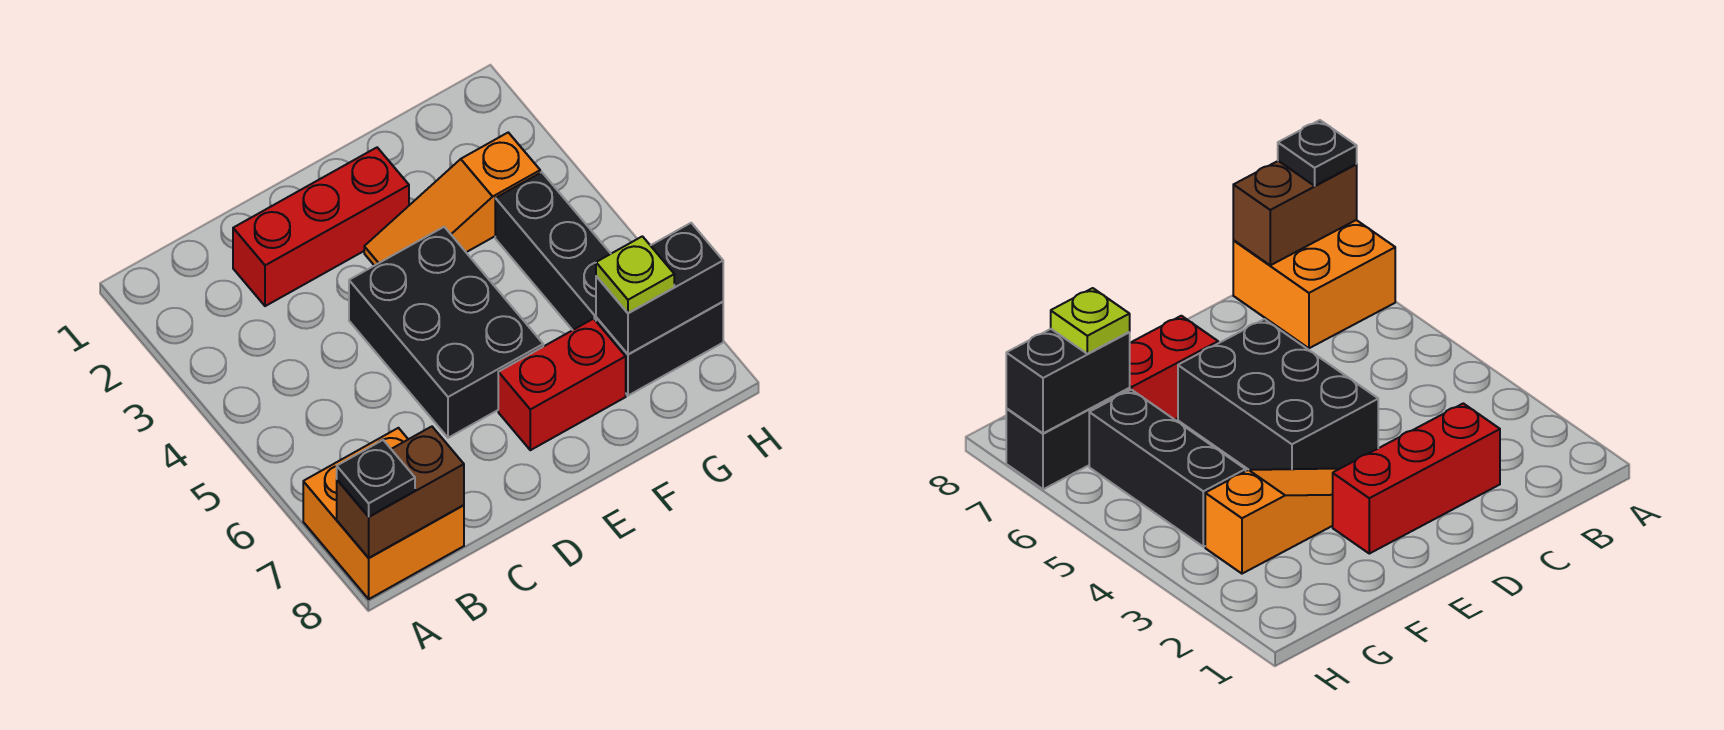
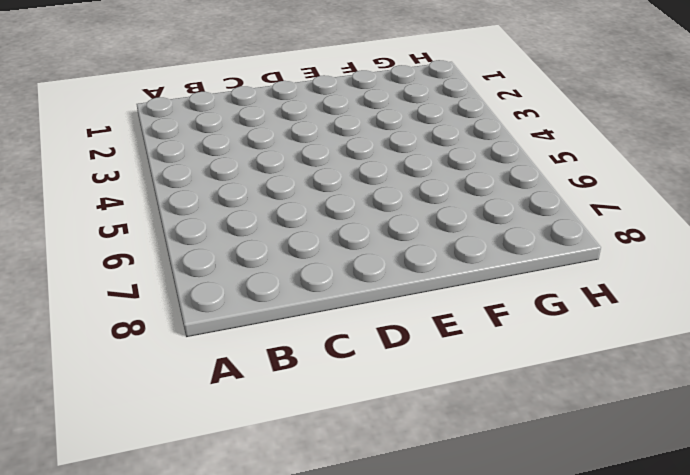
none -> orange brick A7:B8 level 1
none -> red brick C2:E2 level 1

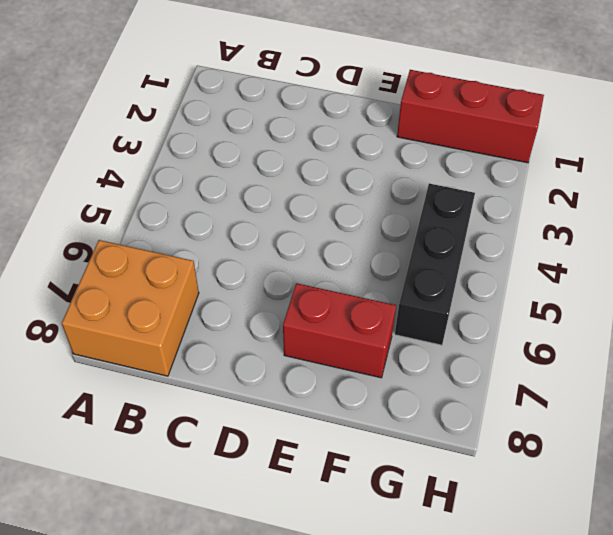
red brick F1:H1 level 1 -> red brick C2:E2 level 1
none -> black brick D4:E6 level 1
none -> orange slope E3:G3 level 1 top G

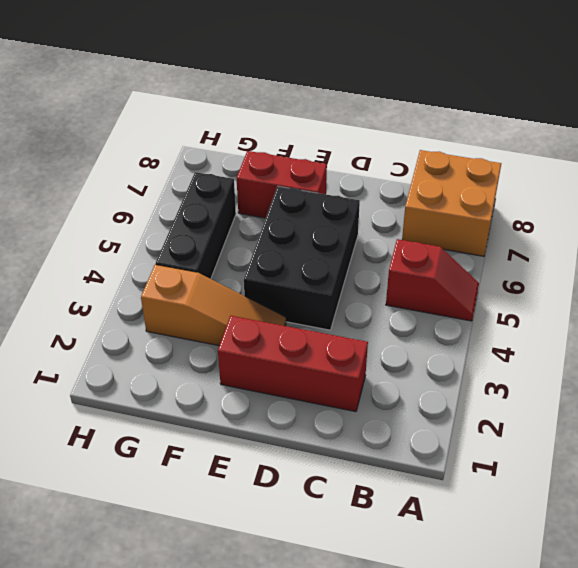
red slope A5:B5 level 1 top B -> none
none -> black brick G7:H7 level 1
none -> brown brick A8:B8 level 2

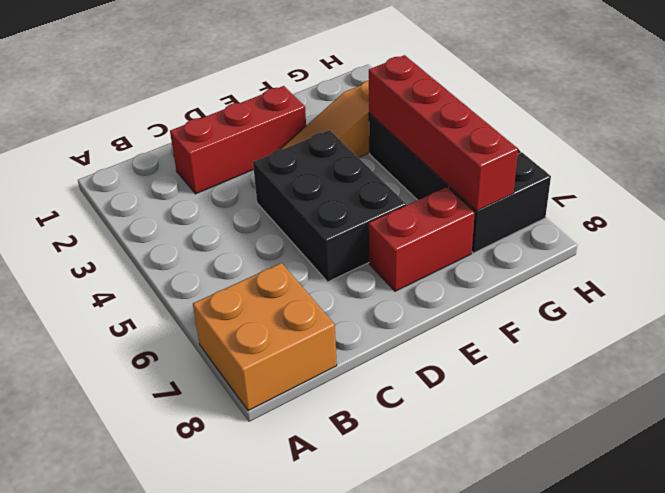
red brick G4:G7 level 2 -> black brick G7:H7 level 2
none -> brown brick A8:B8 level 2
none -> black plate A8 level 3

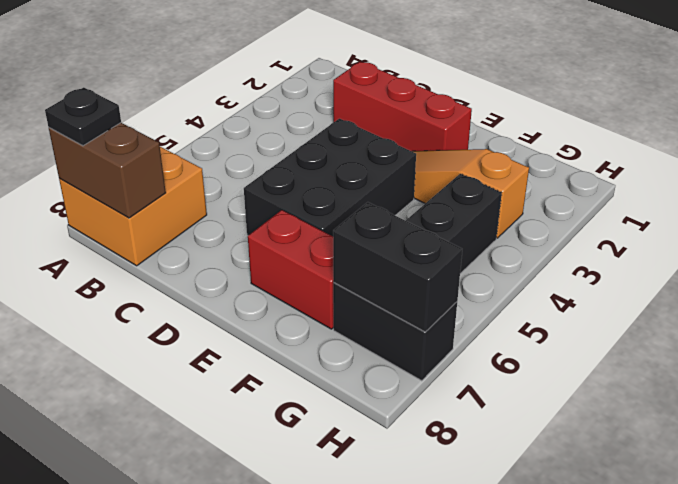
none -> lime plate G7 level 3

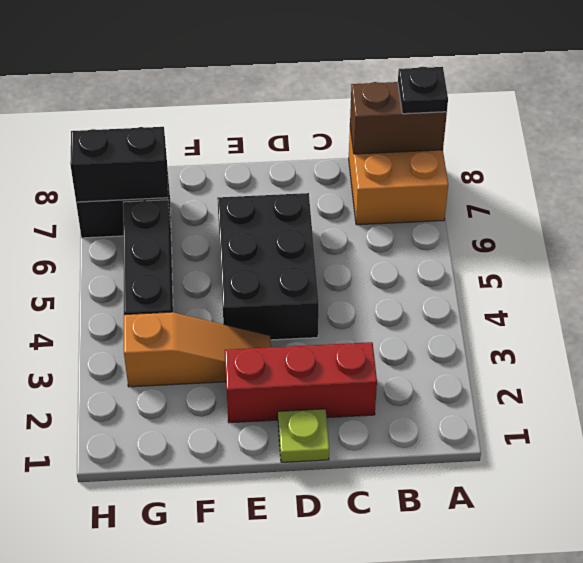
lime plate D1 level 1 -> lime plate G7 level 3
none -> red brick E7:F7 level 1

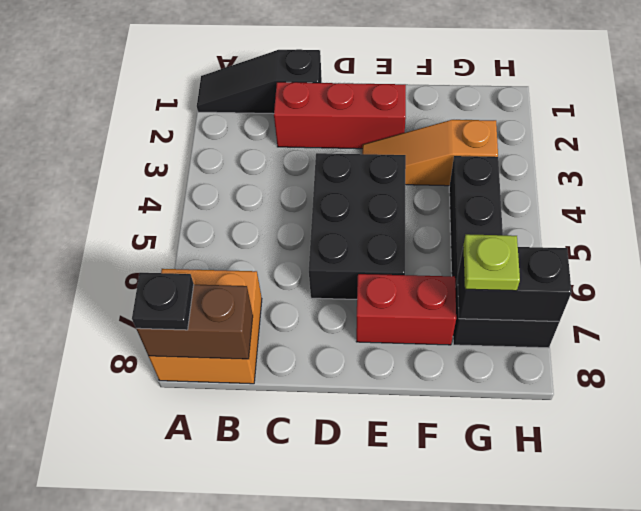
black slope A1:C1 level 1 top C -> none

